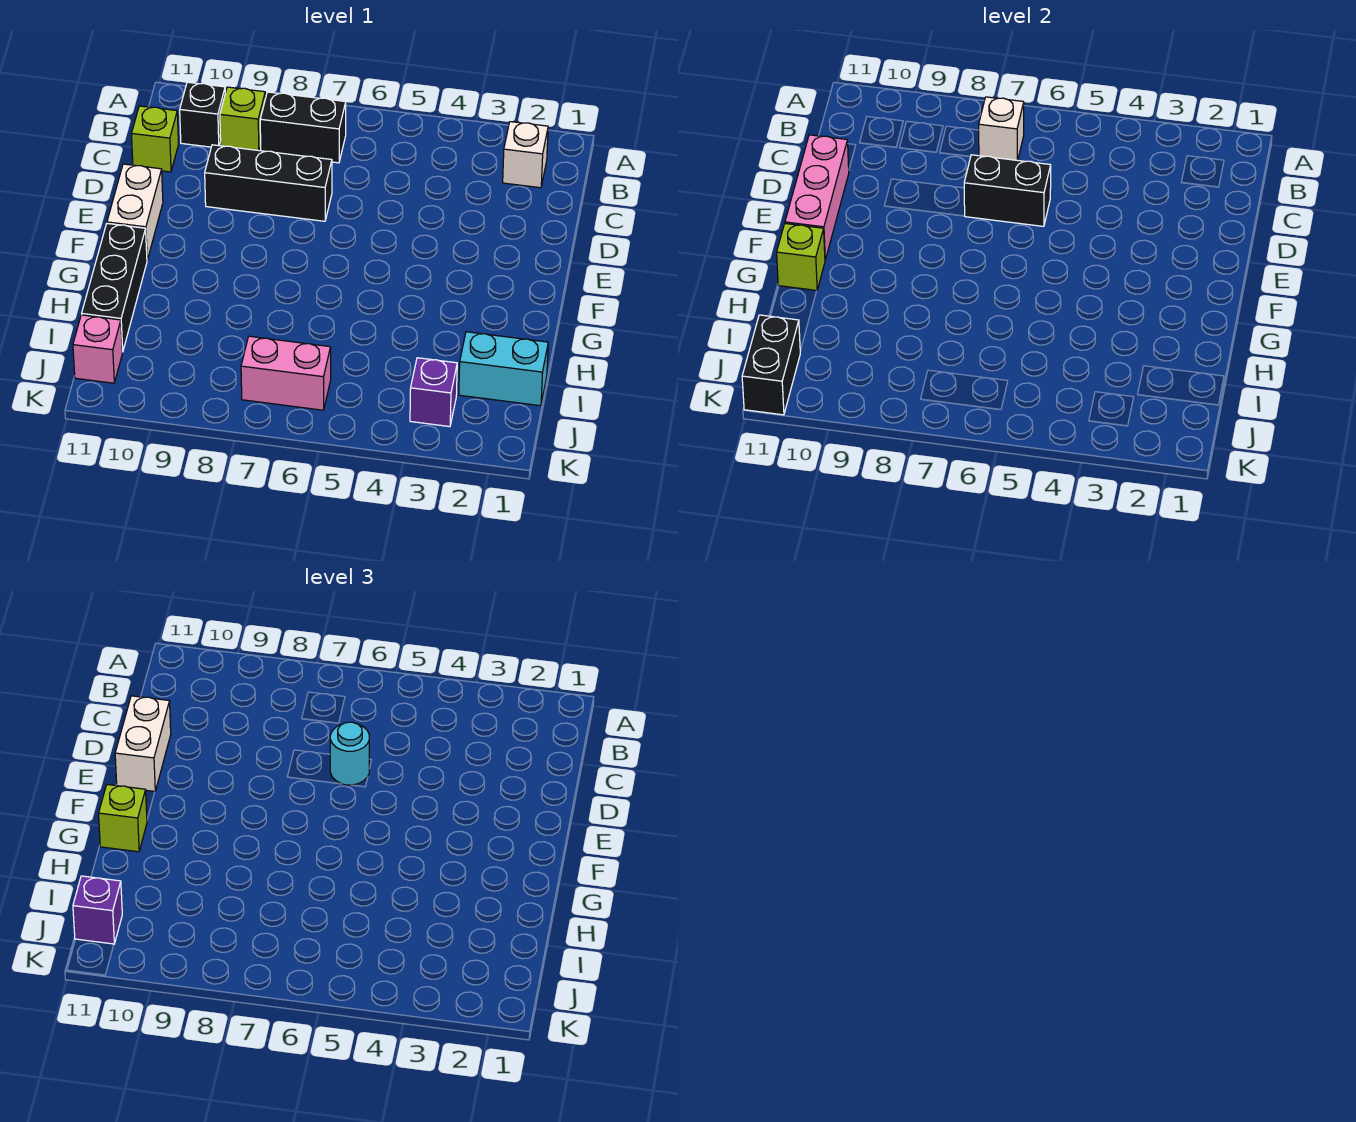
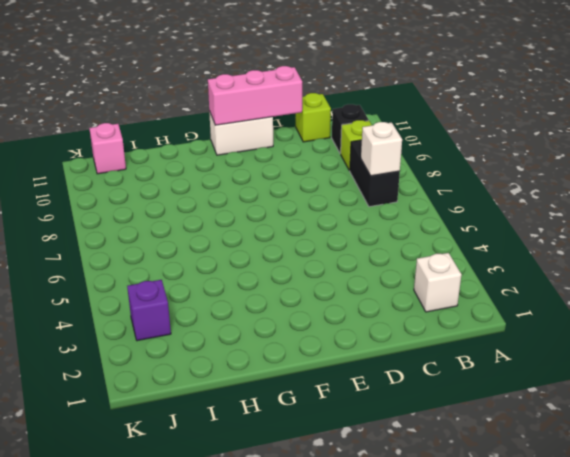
none -> black brick D7:D9 level 1
none -> black brick G11:I11 level 1
none -> cyan brick I1:I2 level 1

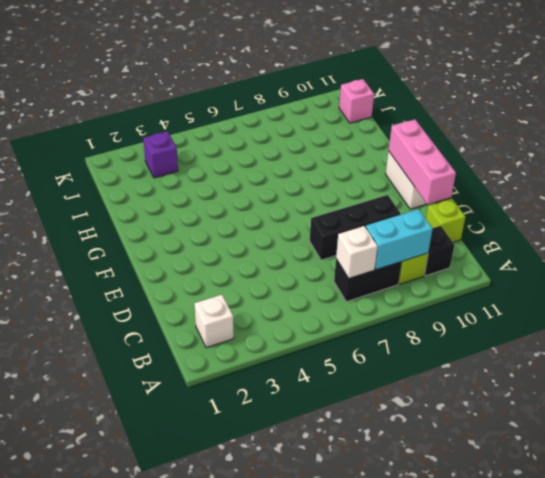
cyan brick B8:B9 level 2 -> cyan brick I1:I2 level 1
none -> black brick G11:I11 level 1
none -> pink brick J6:J7 level 1
none -> black brick D6:D7 level 2

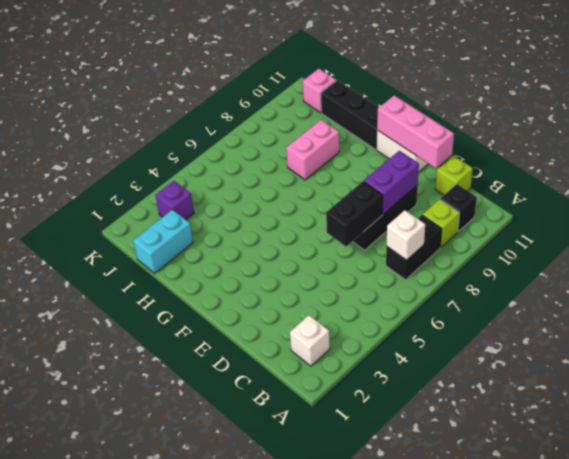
purple brick D8:D9 level 2 -> none
pink brick H8:H9 level 1 -> pink brick J6:J7 level 1
none -> lime brick G11 level 2
none -> black brick J11:K11 level 2
none -> cyan round brick D6 level 3

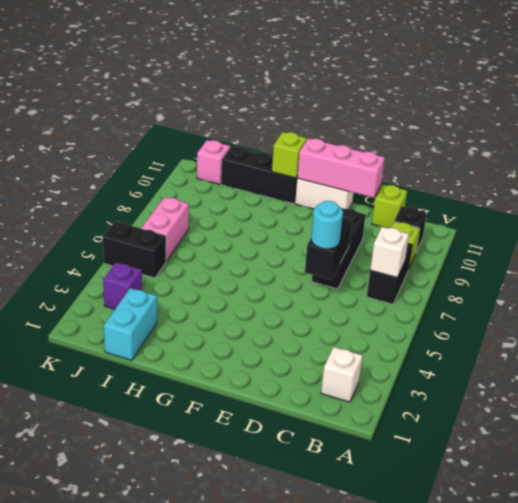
black brick J5:K5 level 1 -> black brick J11:K11 level 2
none -> white brick D11:E11 level 3
none -> lime brick G11 level 3
none -> purple brick J11 level 3

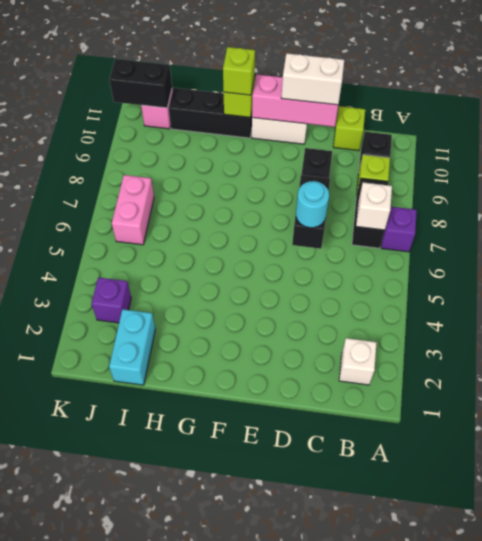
purple brick A7 level 1 -> purple brick J11 level 3

